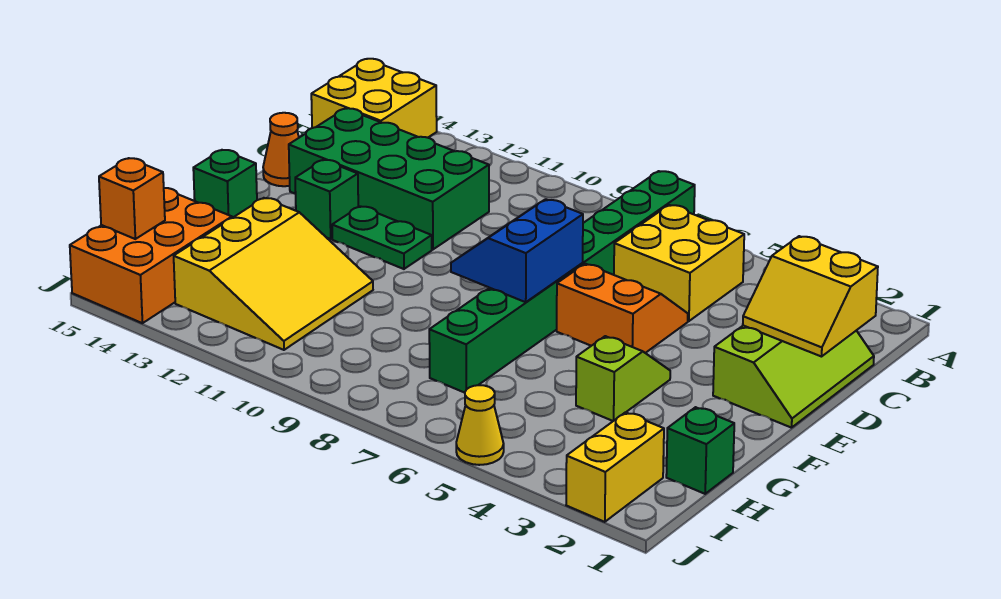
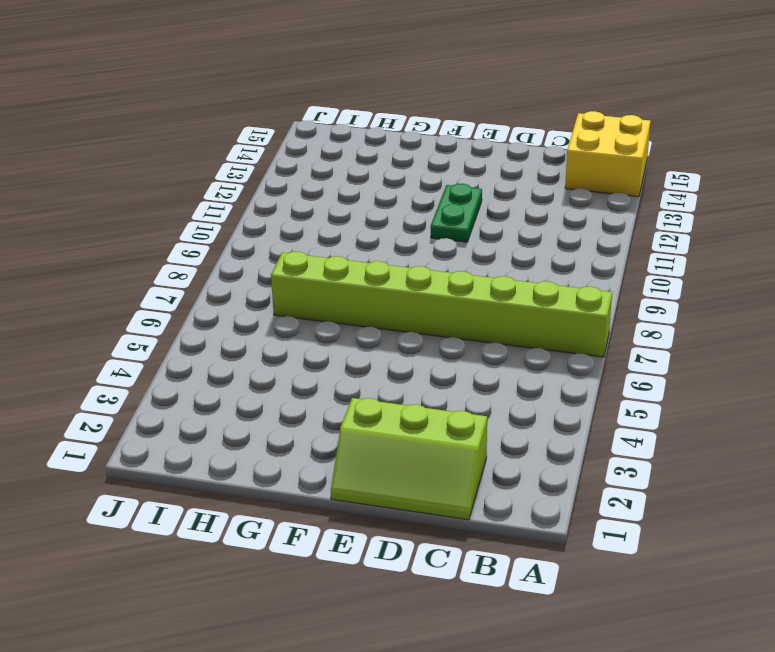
lime brick A7:H7 level 1 -> green brick A7:H7 level 1
none -> yellow brick B5:C6 level 1
none -> green brick C11:D14 level 1
none -> orange slope D5:E6 level 1 top E

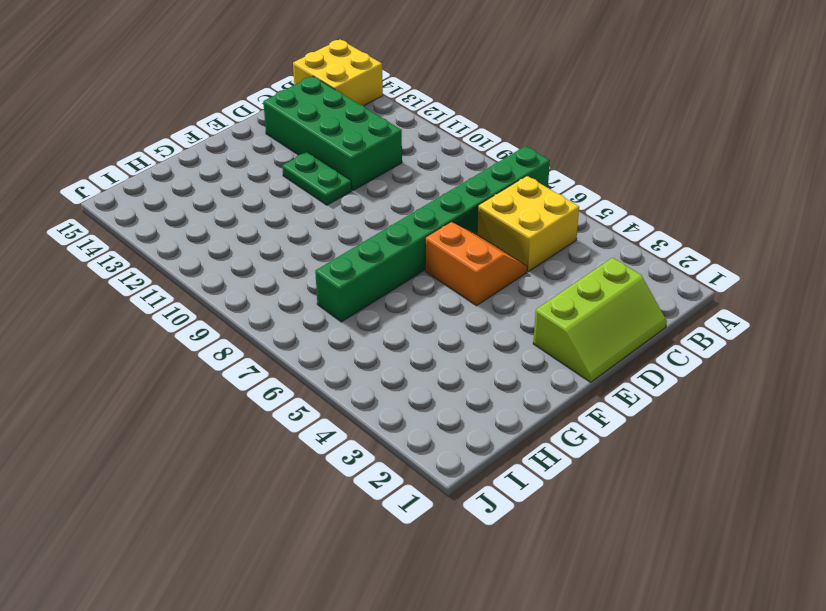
none -> orange cone D15 level 1
none -> green brick E13 level 1
none -> lime slope F4:G4 level 1 top G

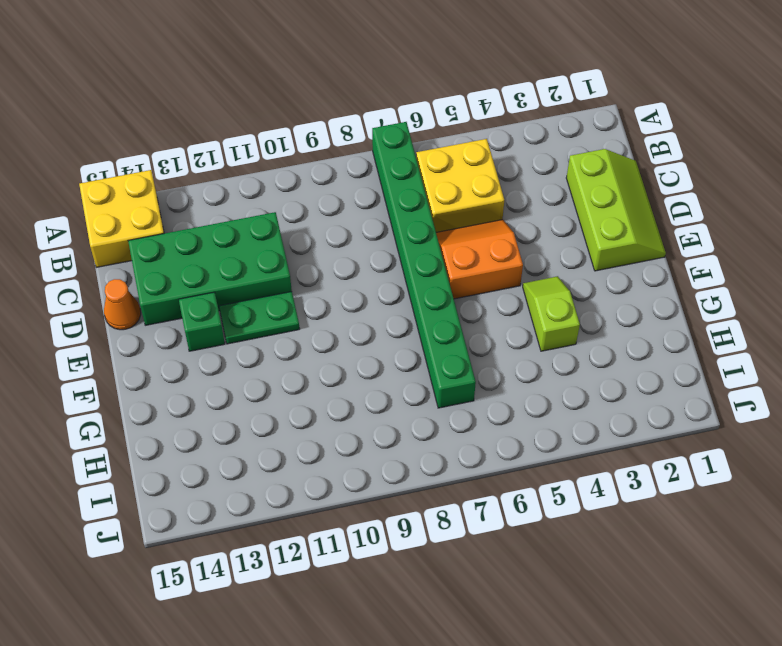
none -> green brick F15 level 1
none -> yellow slope G11:I13 level 1 top 13
none -> green brick H1 level 1

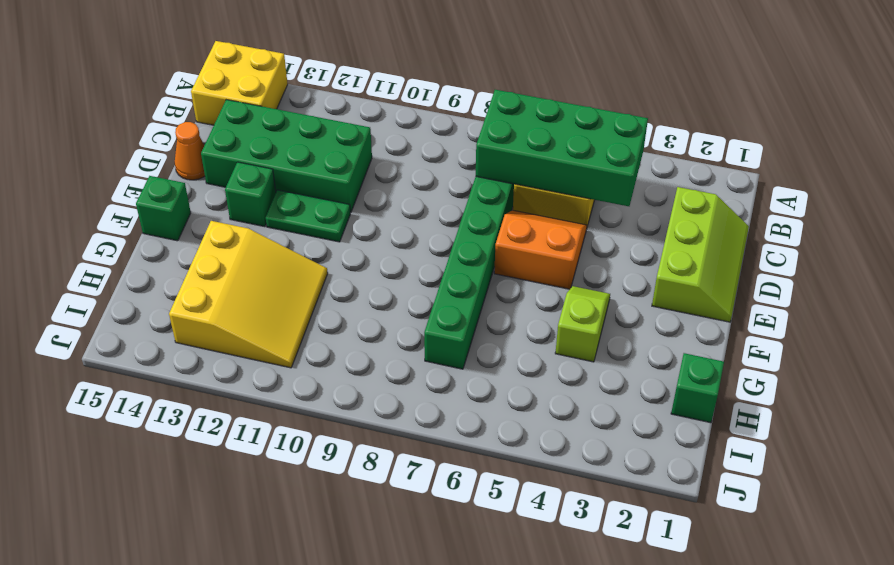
green brick B4:C7 level 2 -> none
none -> orange brick H14:J15 level 1
none -> yellow brick I2:J2 level 1
none -> yellow cone J5 level 1

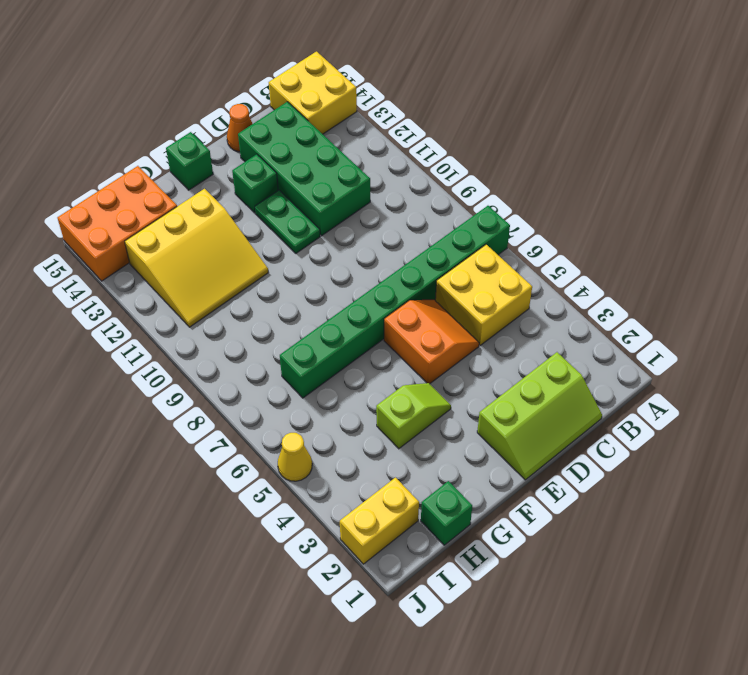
none -> yellow slope C1:D2 level 2 top C
none -> blue slope E7:F8 level 2 top 7
none -> orange brick I15 level 2

